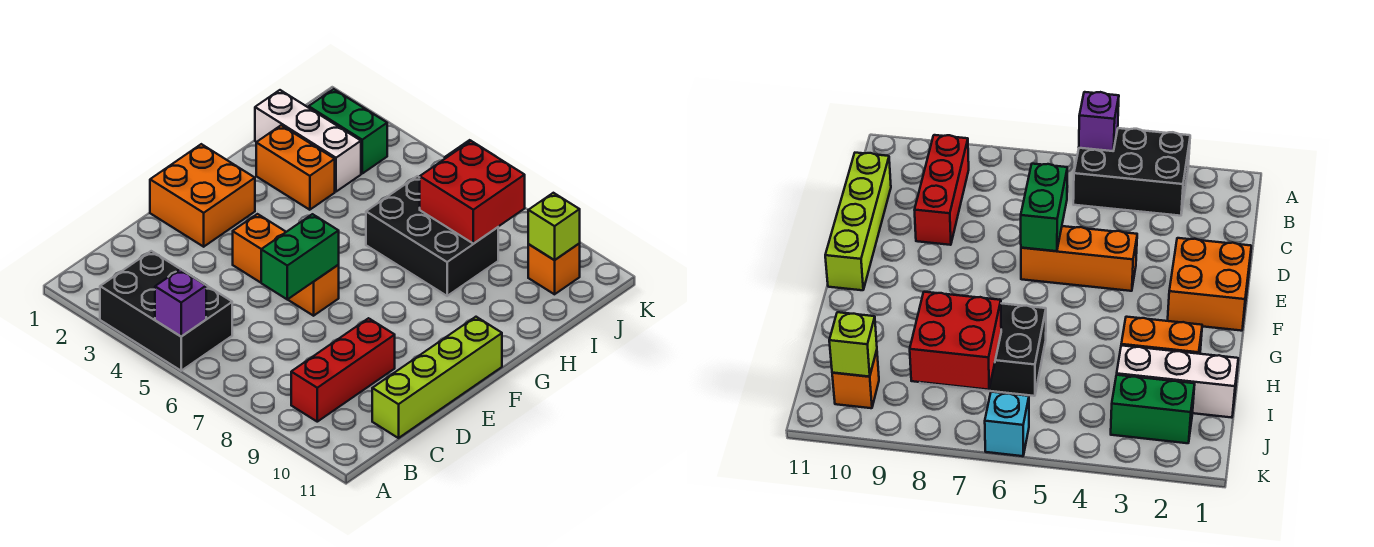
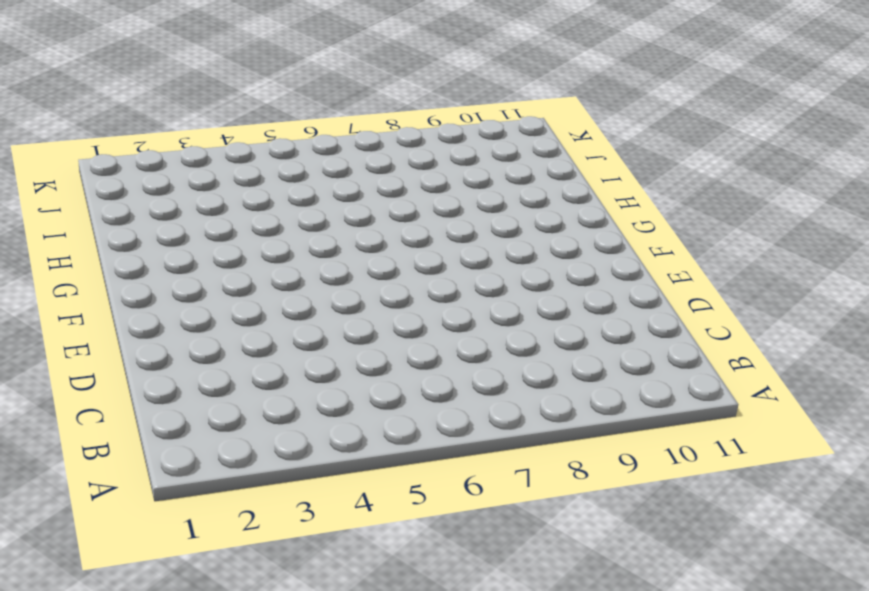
none -> black brick A3:B5 level 1
none -> red brick B9:D9 level 1
none -> lime brick C11:F11 level 1

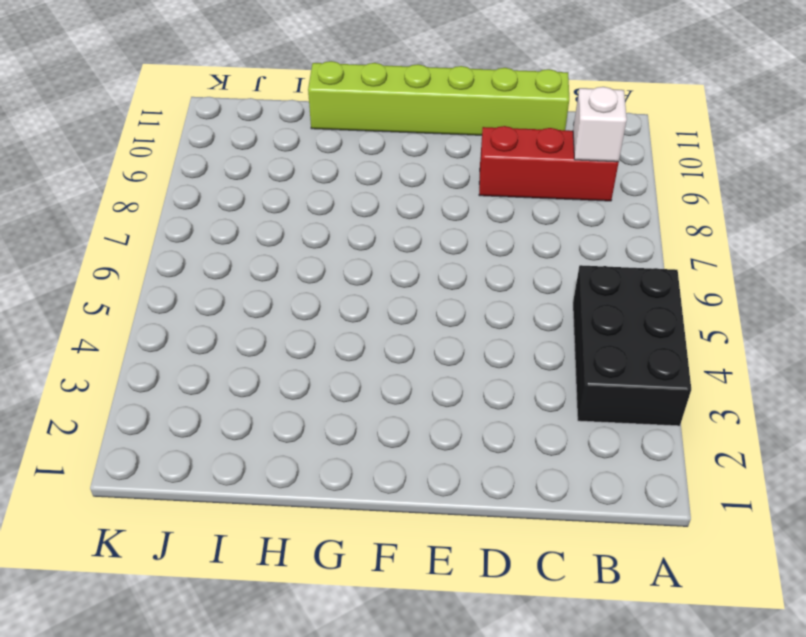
white brick B9 level 2 -> none
lime brick C11:H11 level 1 -> lime brick C11:F11 level 1
none -> orange brick E1:F2 level 1
none -> orange brick E4:E6 level 1
none -> orange brick H2:H3 level 1

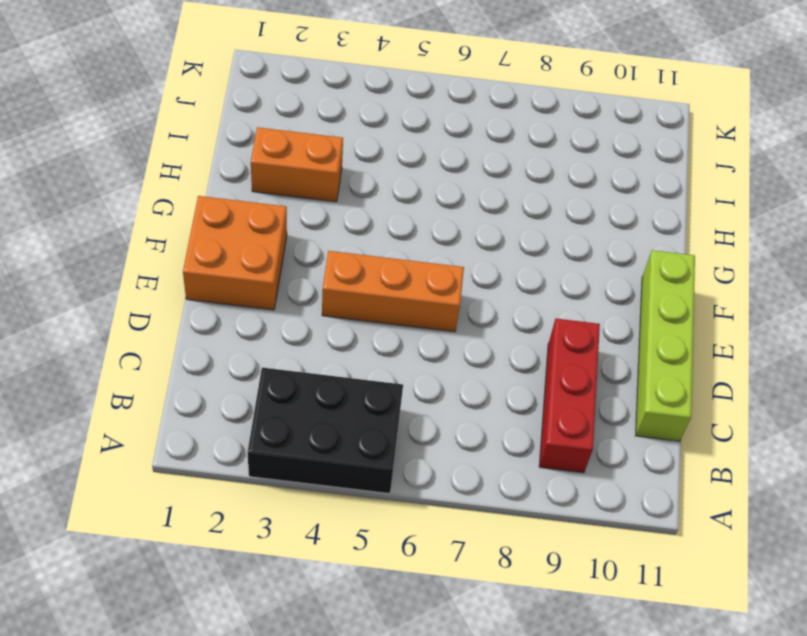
none -> black brick H6:I8 level 1
none -> white brick I1:I3 level 1
none -> green brick J2:J3 level 1

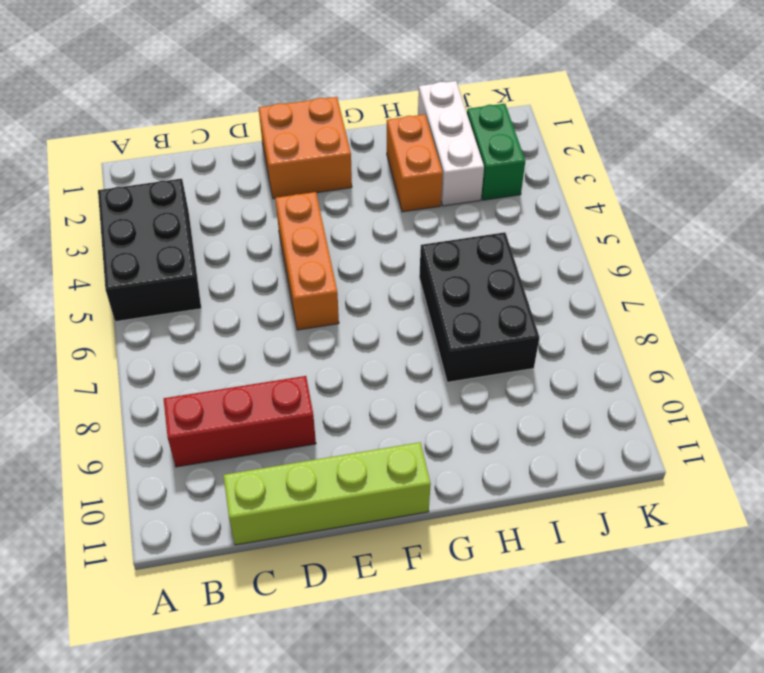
none -> orange brick J10 level 1
none -> cyan brick K6 level 1
none -> purple brick A5 level 2

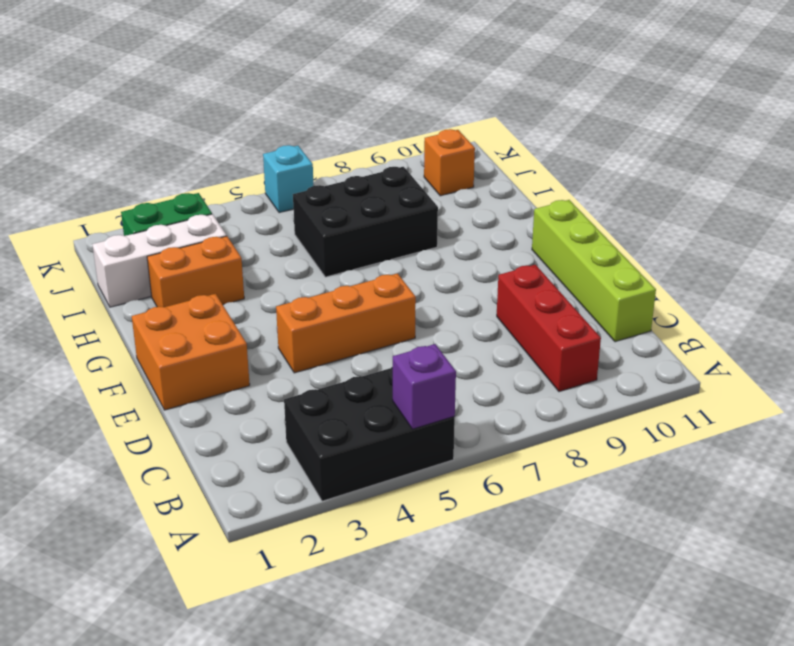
none -> green brick D6:E6 level 2
none -> red brick I7:J8 level 2
none -> lime brick J10 level 2

